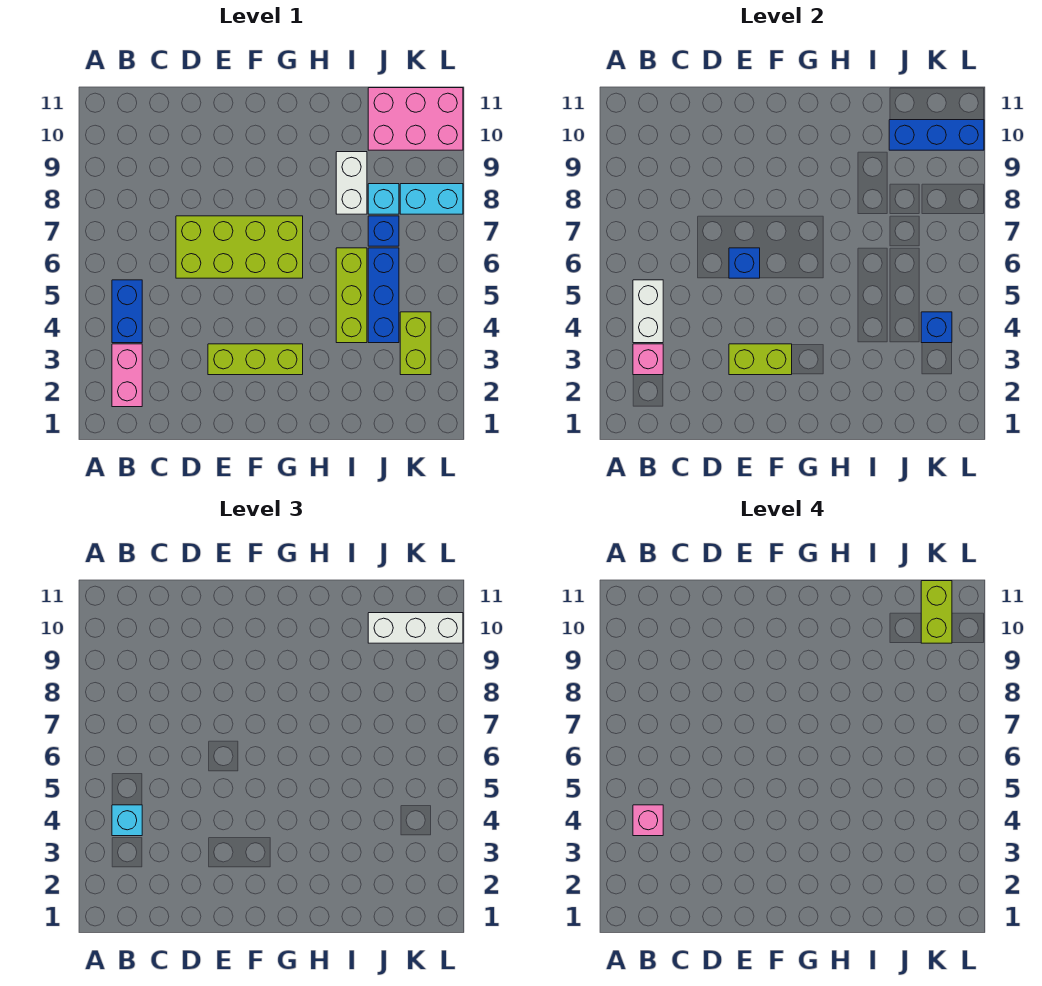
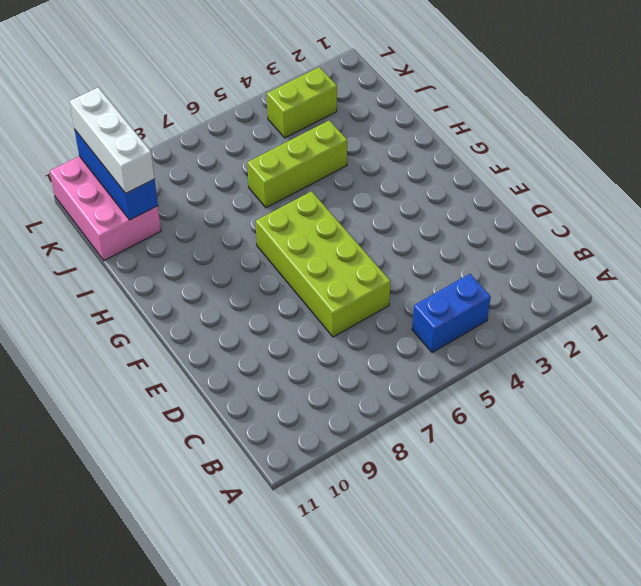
none -> pink brick B2:B3 level 1
none -> lime brick E3:G3 level 1
none -> white brick I8:I9 level 1

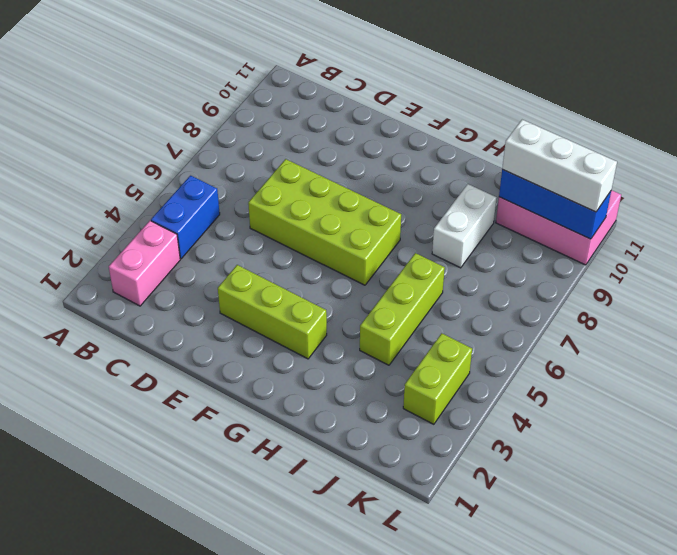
none -> blue brick J4:J6 level 1
none -> blue brick J7 level 1
none -> cyan brick J8 level 1

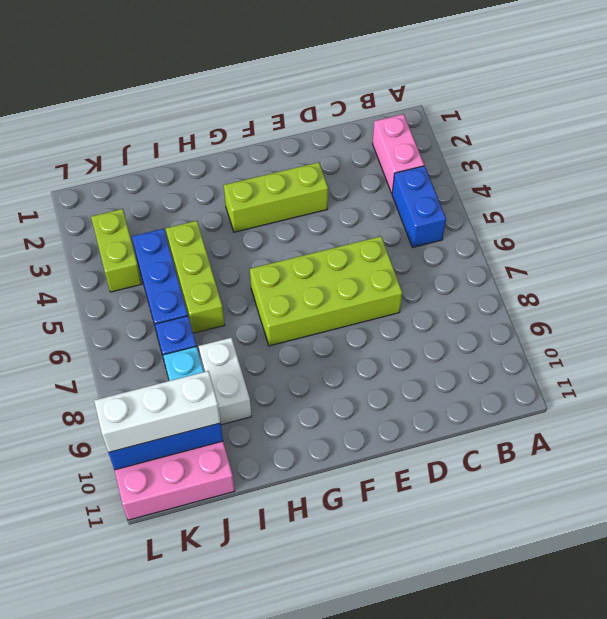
none -> cyan brick K8:L8 level 1
none -> pink brick B3 level 2
none -> white brick B4:B5 level 2

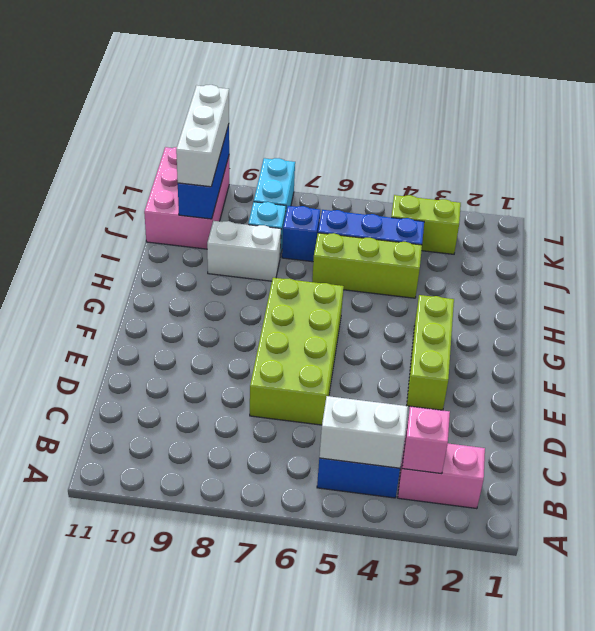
none -> lime brick E3:F3 level 2
none -> blue brick E6 level 2
none -> blue brick K4 level 2

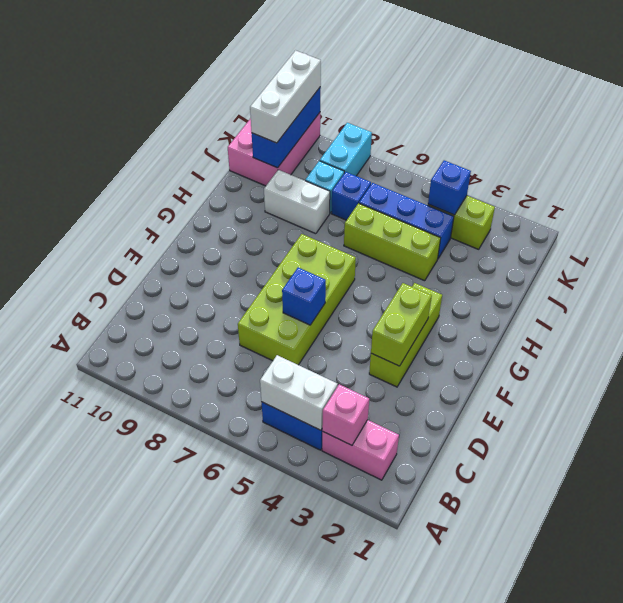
none -> cyan brick B4 level 3
none -> pink brick B4 level 4
none -> lime brick K10:K11 level 4

